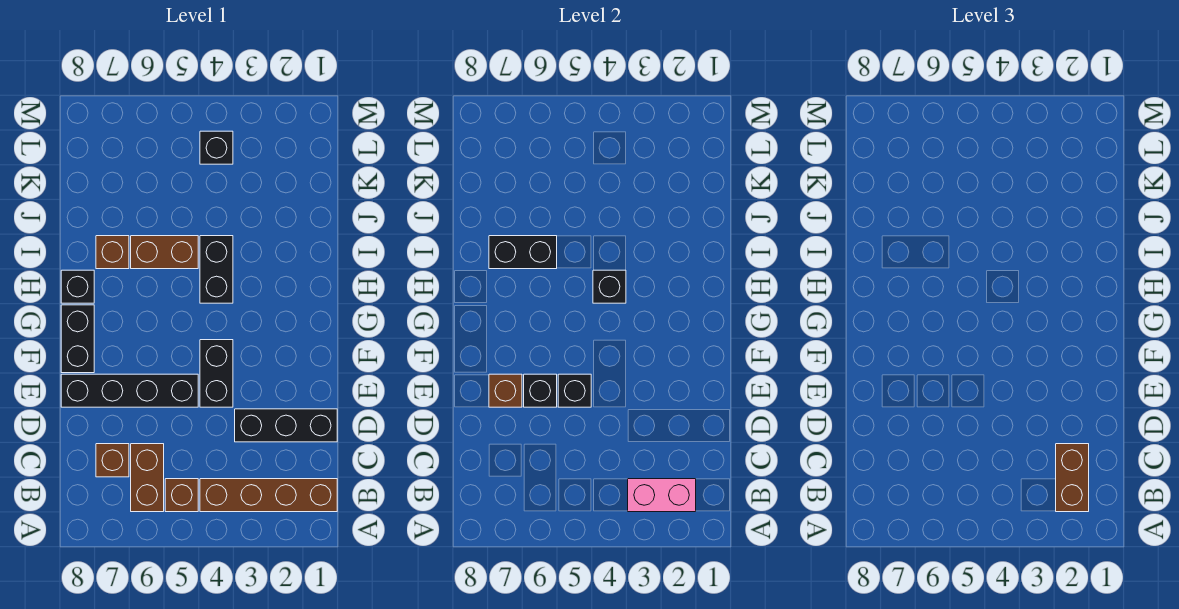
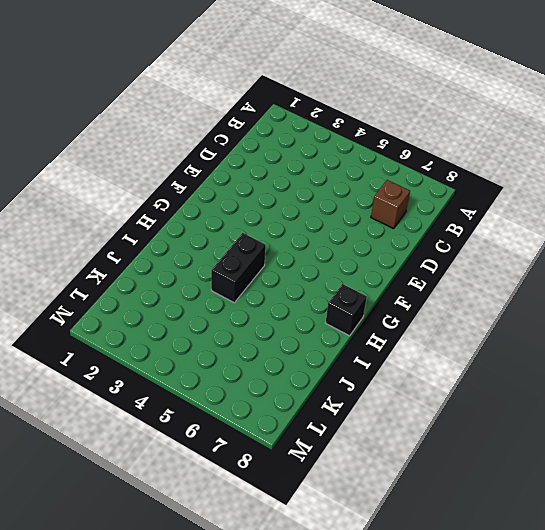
none -> brown brick B1:B4 level 1
none -> brown brick B5 level 1
none -> brown brick B6:C6 level 1

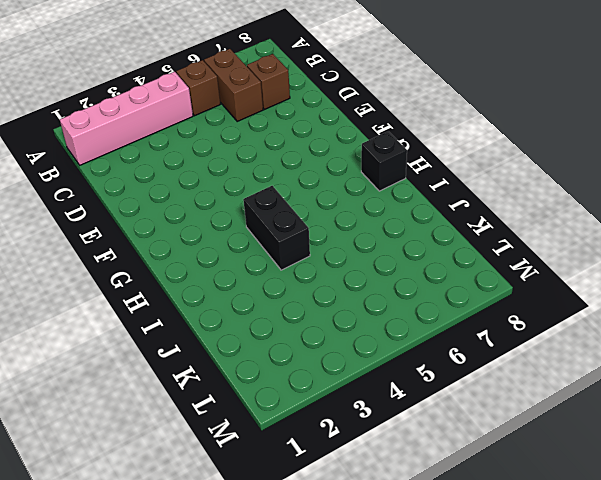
pink brick B1:B4 level 1 -> brown brick B1:B4 level 1
none -> black brick D1:D3 level 1
none -> black brick E4:F4 level 1
none -> black brick E5:E8 level 1

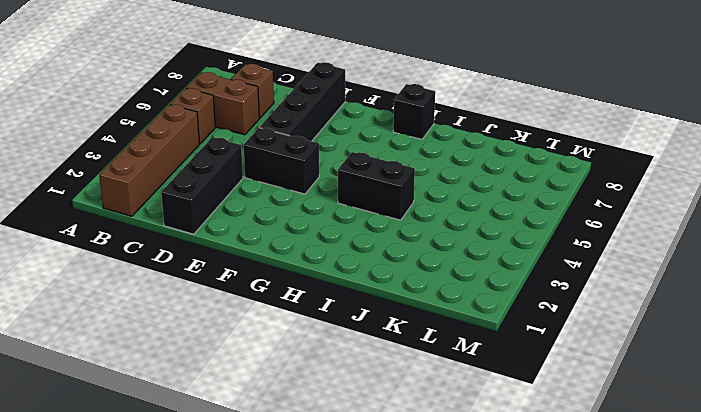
none -> black brick F8:G8 level 1
none -> brown brick I5:I6 level 1
none -> brown brick I7 level 1

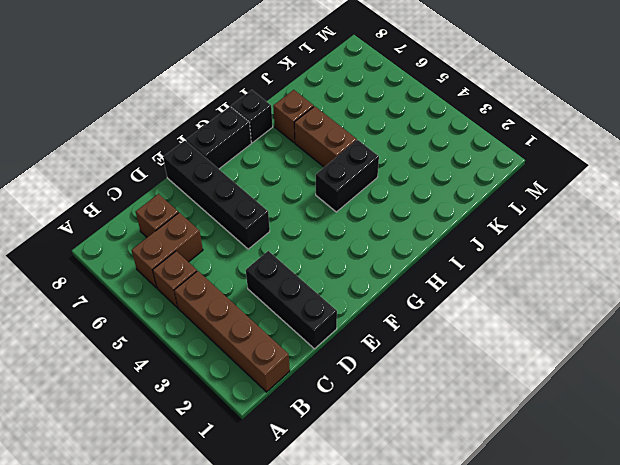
none -> black brick E4:F4 level 1
none -> black brick L4 level 1
none -> pink brick B2:B3 level 2

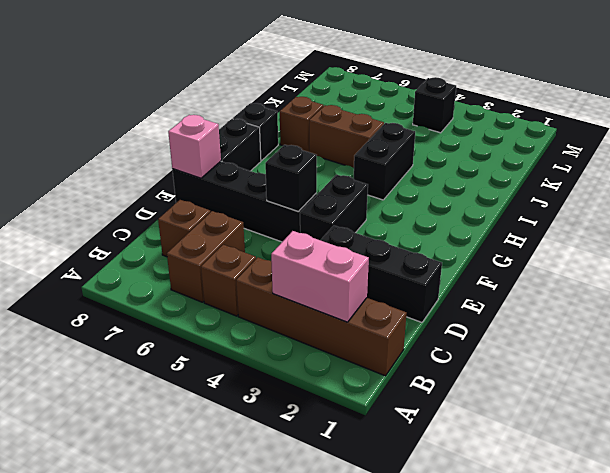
pink brick E8 level 2 -> none
none -> black brick E6 level 2
none -> brown brick E7 level 2
none -> black brick H4 level 2

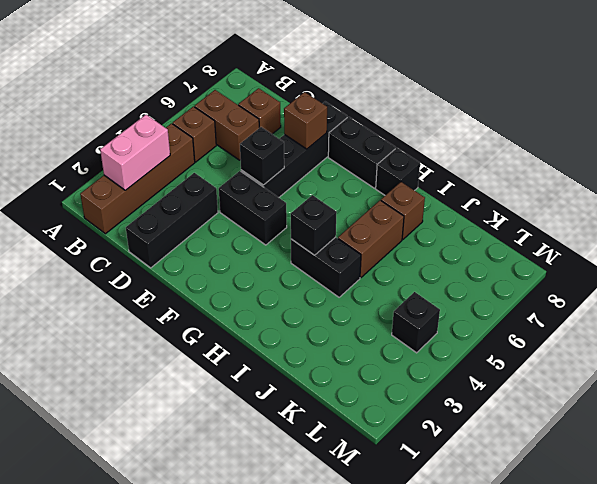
none -> black brick E6 level 2
none -> black brick I6:I7 level 2
none -> brown brick B2:C2 level 3

